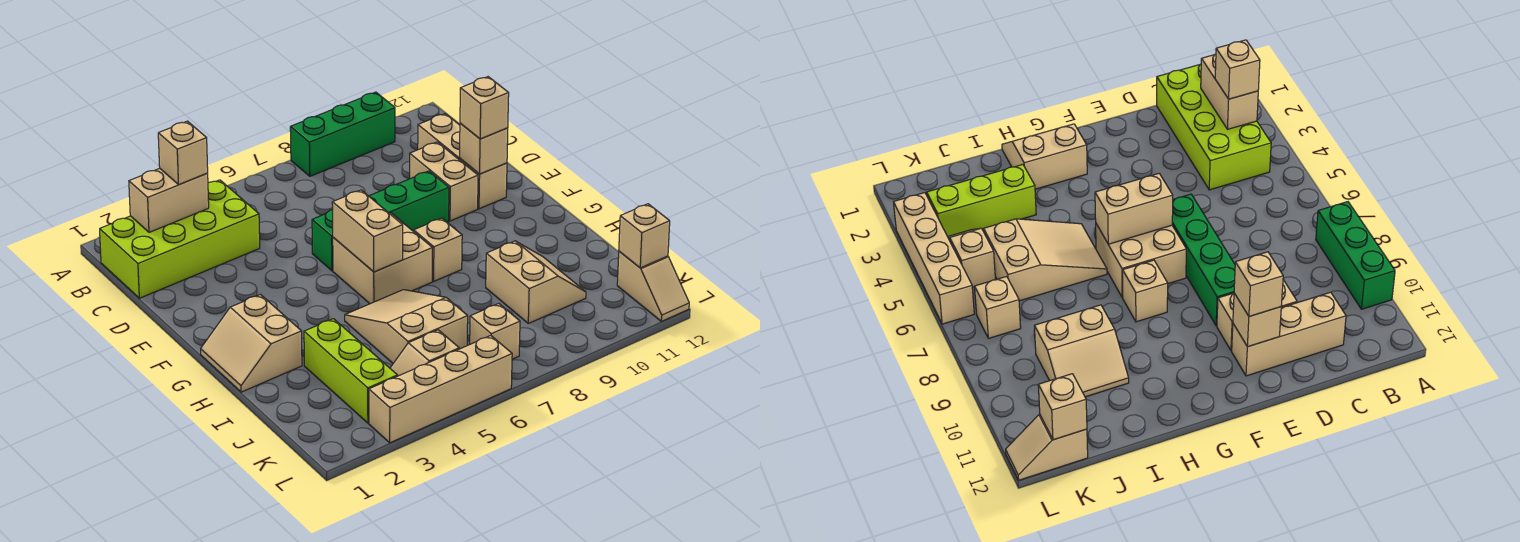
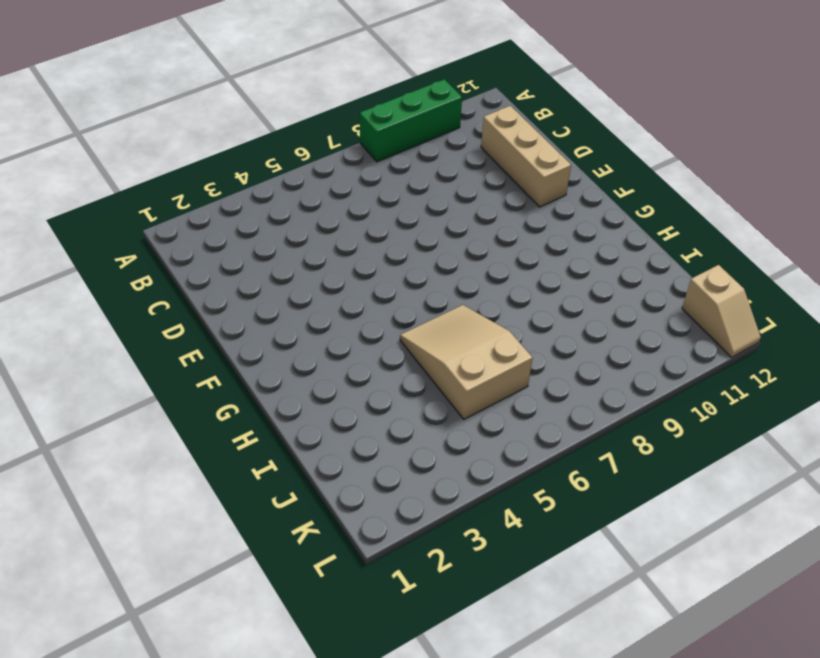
none -> lime brick B1:C4 level 1
none -> tan brick D10:E10 level 1
none -> green brick E6:E9 level 1

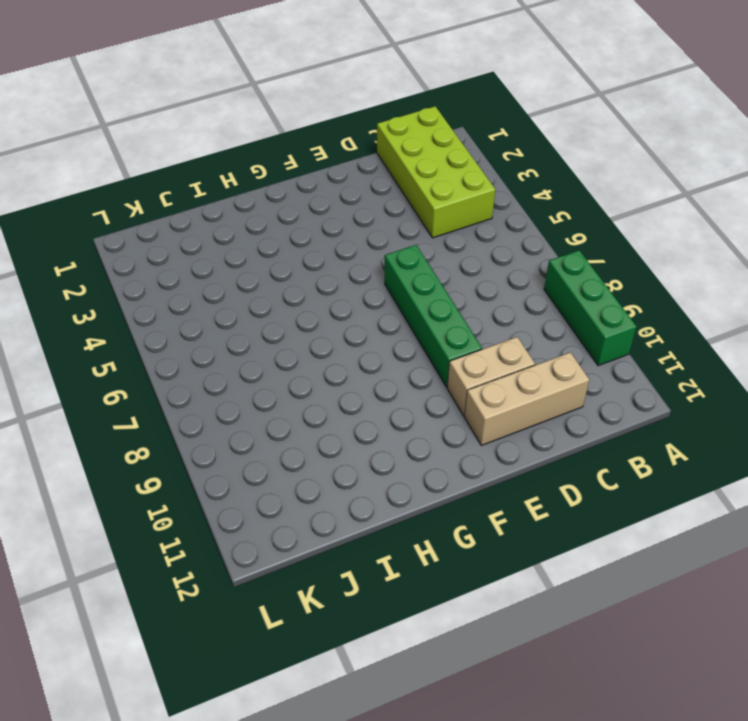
none -> tan brick F6:G7 level 1
none -> tan slope G1:H2 level 1 top 2
none -> tan brick G8 level 1

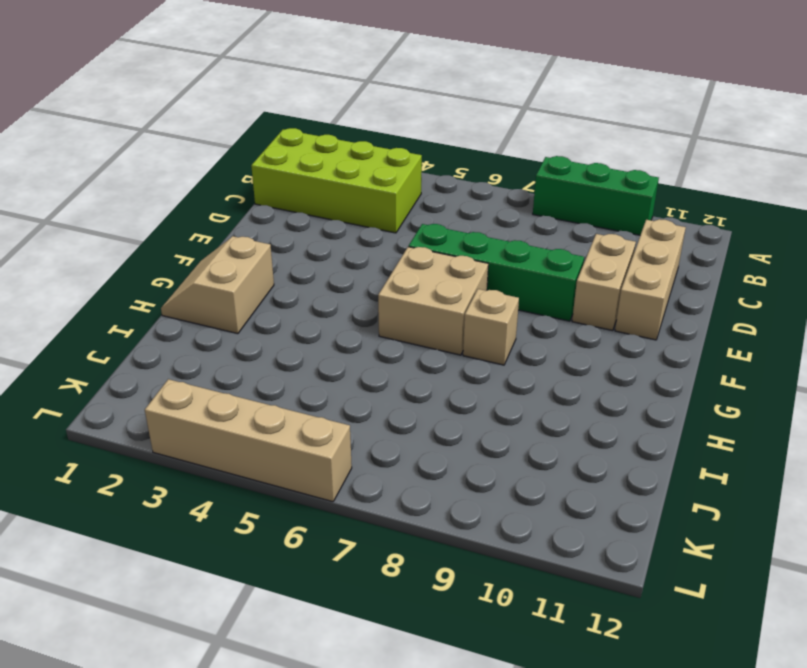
none -> tan slope H5:J6 level 1 top J
none -> lime brick I3:K3 level 1
none -> tan slope I9:J10 level 1 top 9

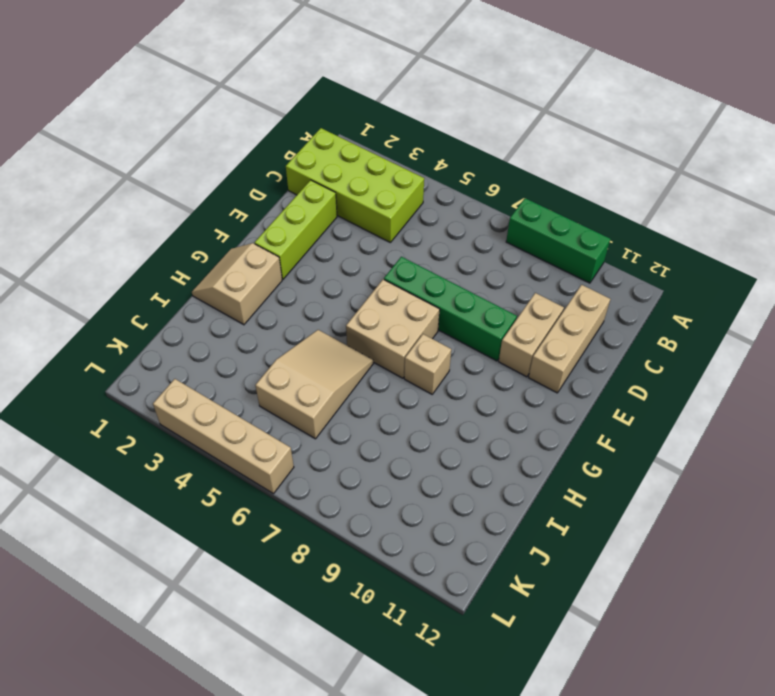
lime brick D2:F2 level 1 -> lime brick I3:K3 level 1
none -> tan slope I9:J10 level 1 top 9
none -> tan slope K4:K5 level 1 top 5
none -> tan brick K7 level 1

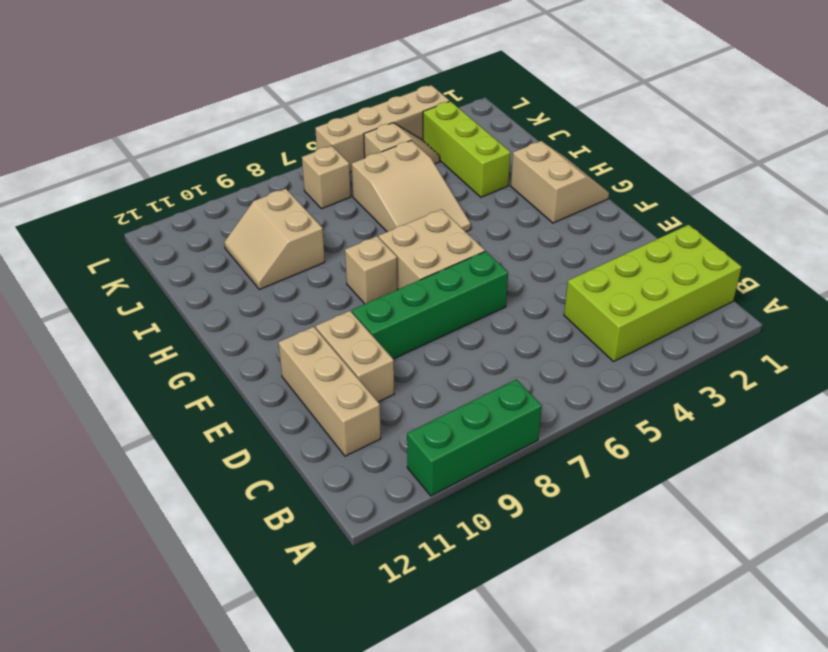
none -> tan slope K12:L12 level 1 top K
none -> tan brick B2:B3 level 2
none -> tan brick E11 level 2

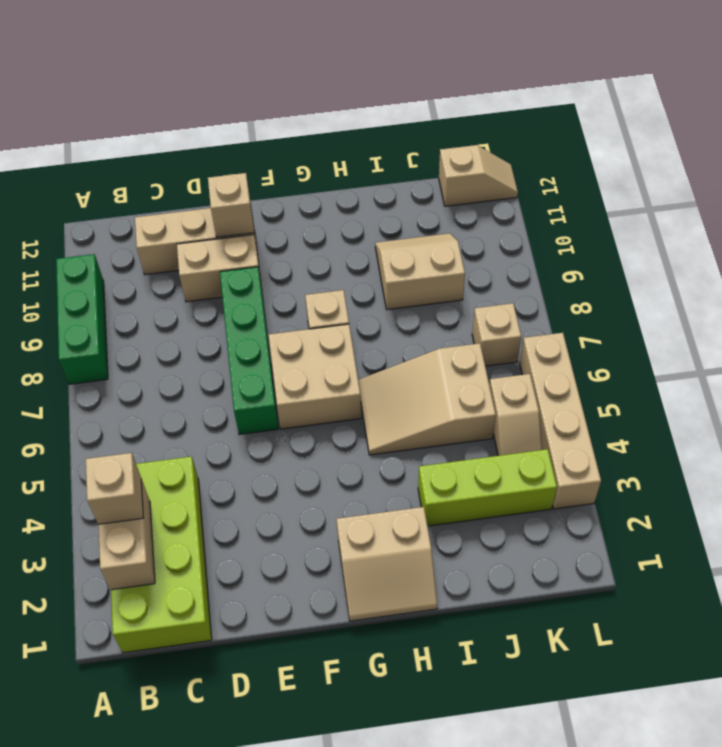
none -> tan brick F6:G6 level 2
none -> tan brick K12 level 2
none -> tan brick E11 level 3

